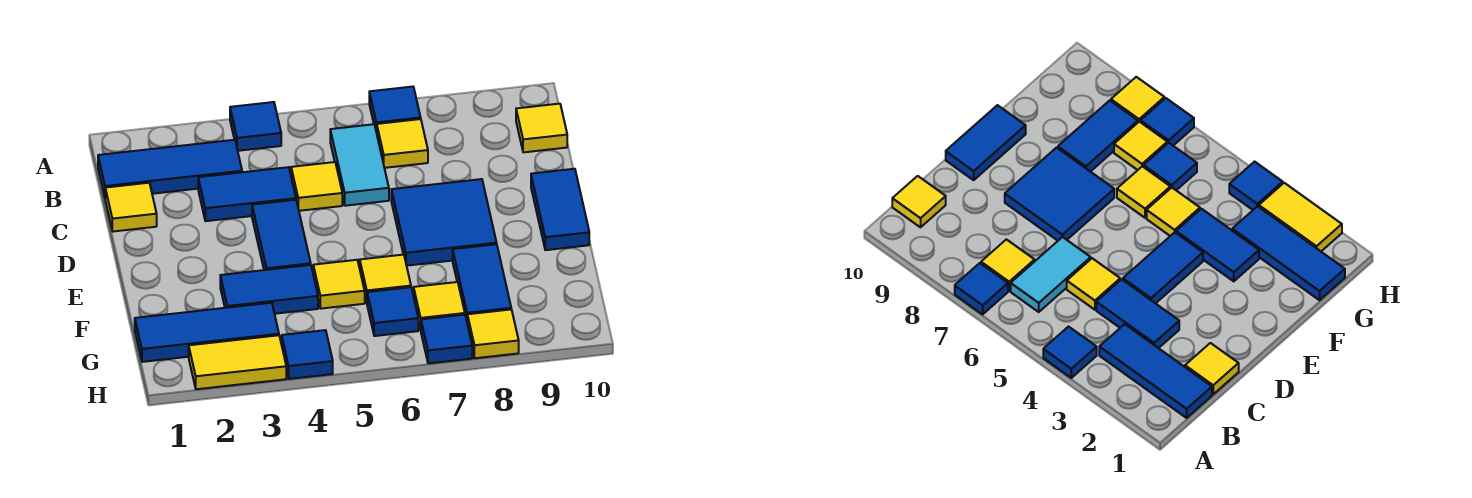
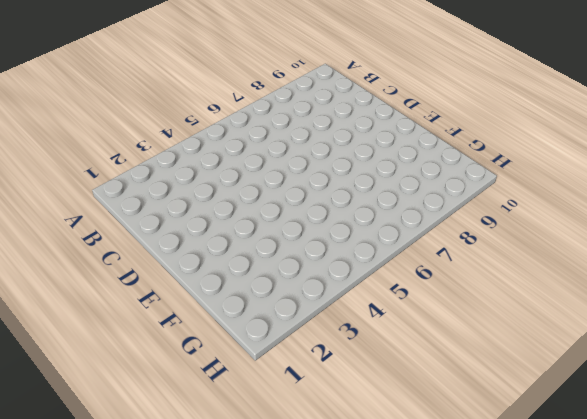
none -> blue tile A4 level 1
none -> blue tile A7 level 1
none -> blue tile B1:B3 level 1

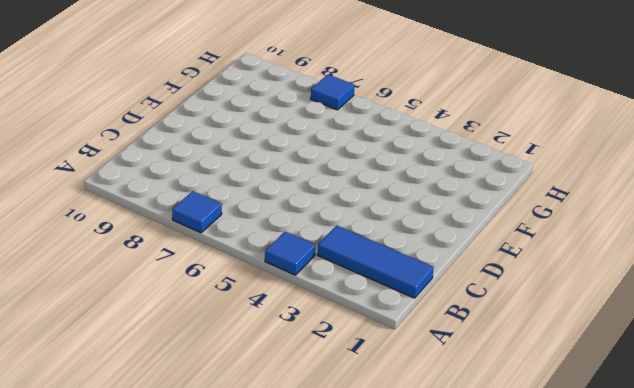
none -> cyan tile B6:C6 level 1
none -> yellow tile B7 level 1
none -> yellow tile B10 level 1

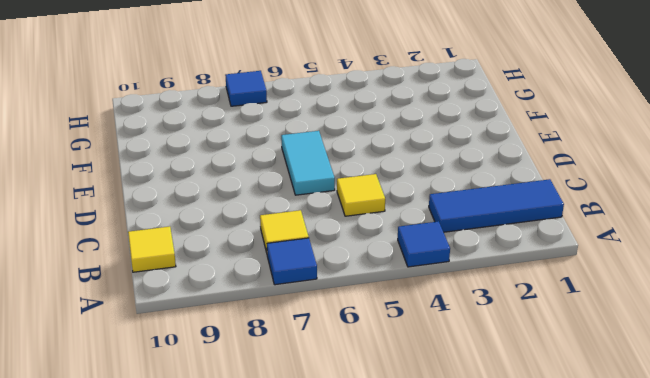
cyan tile D6:E6 level 1 -> cyan tile B6:C6 level 1
none -> yellow tile C1 level 1
none -> blue tile C3:C4 level 1
none -> blue tile D4:E4 level 1

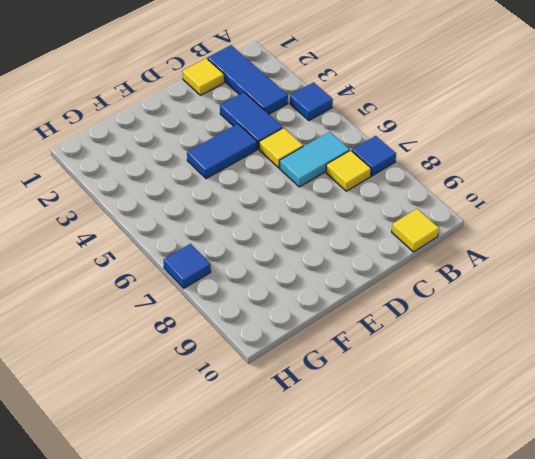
none -> blue tile D7:E8 level 1
none -> blue tile D10:E10 level 1
none -> blue tile F3:F4 level 1

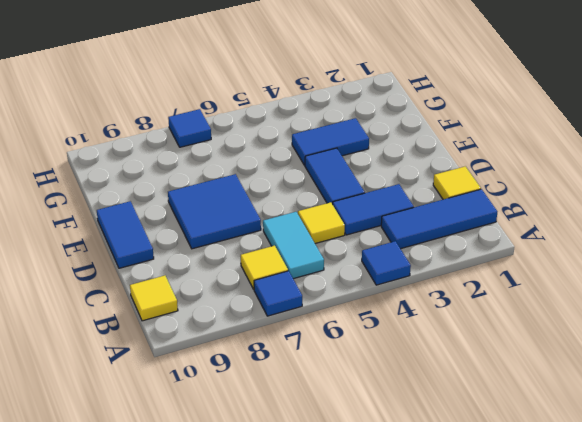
none -> yellow tile F5 level 1
none -> yellow tile F6 level 1
none -> blue tile F8:G8 level 1

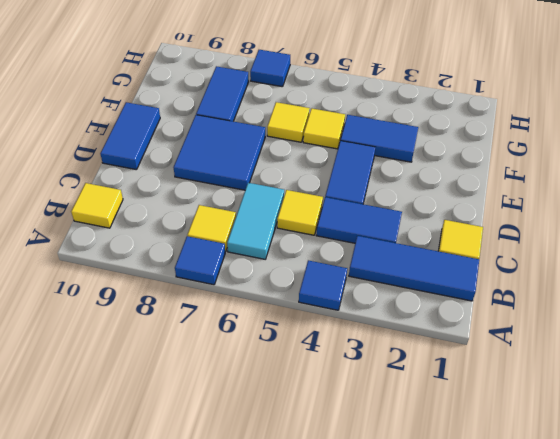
none -> blue tile G1:G3 level 1
none -> blue tile G6 level 1
none -> yellow tile G7 level 1

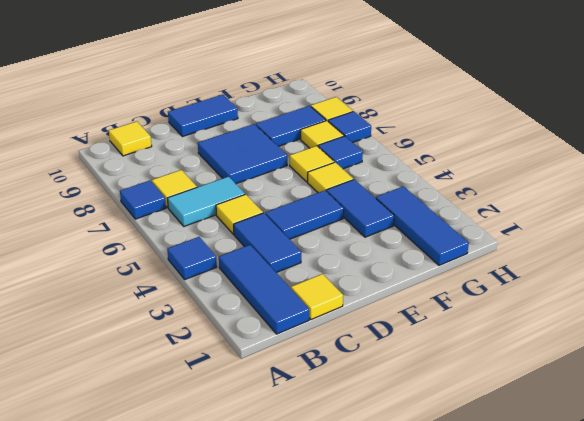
none -> yellow tile H2:H3 level 1
none -> blue tile H4 level 1

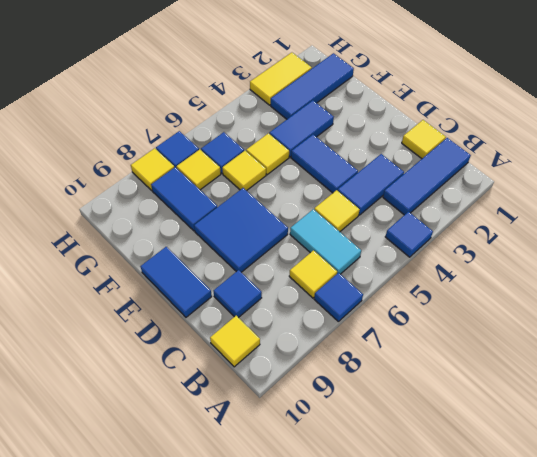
blue tile C9 level 1 -> blue tile H4 level 1

